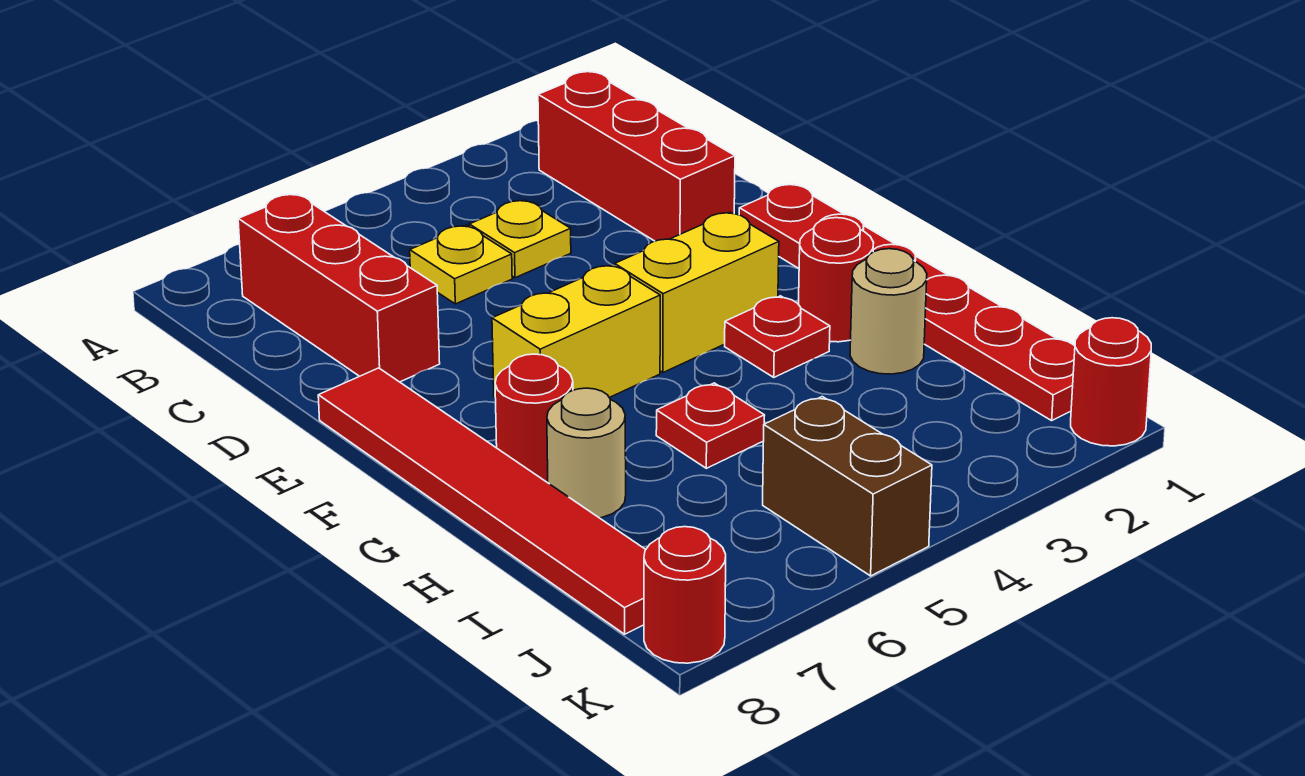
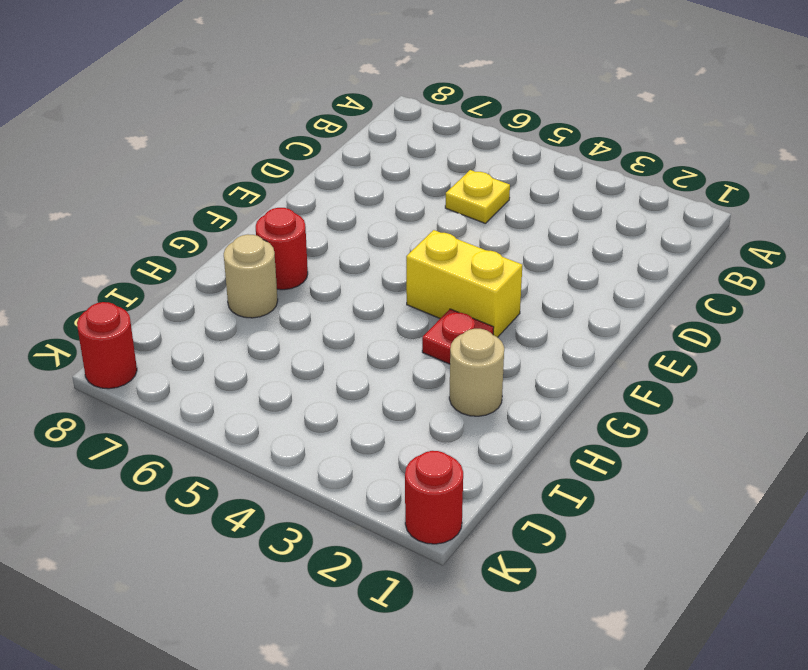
none -> red brick B2:D2 level 1
none -> red brick B7:D7 level 1
none -> yellow plate C4 level 1

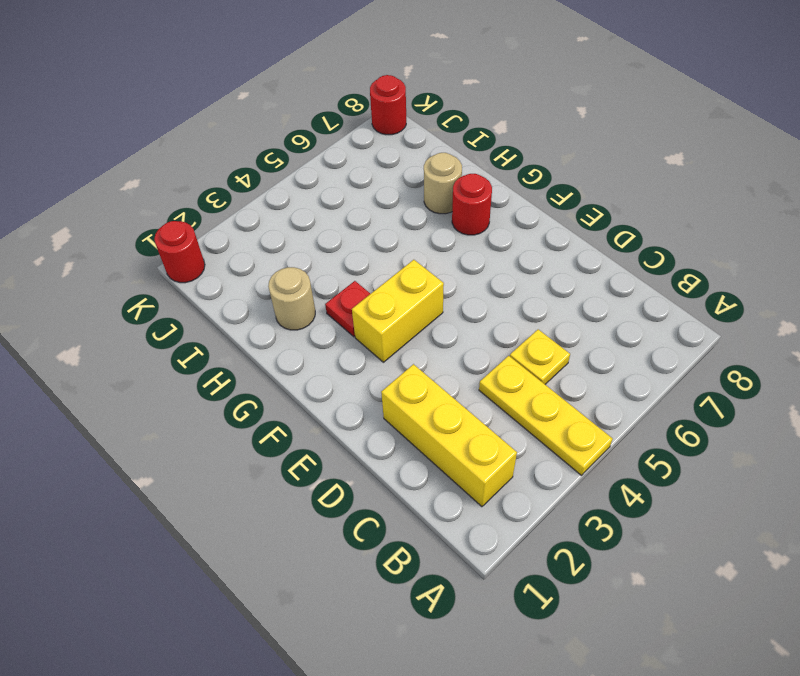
yellow plate A4:C4 level 1 -> yellow plate C4 level 1
yellow brick B2:D2 level 1 -> red brick B2:D2 level 1
none -> red brick B7:D7 level 1
none -> red plate E1:J1 level 1
none -> red tile E8:J8 level 1

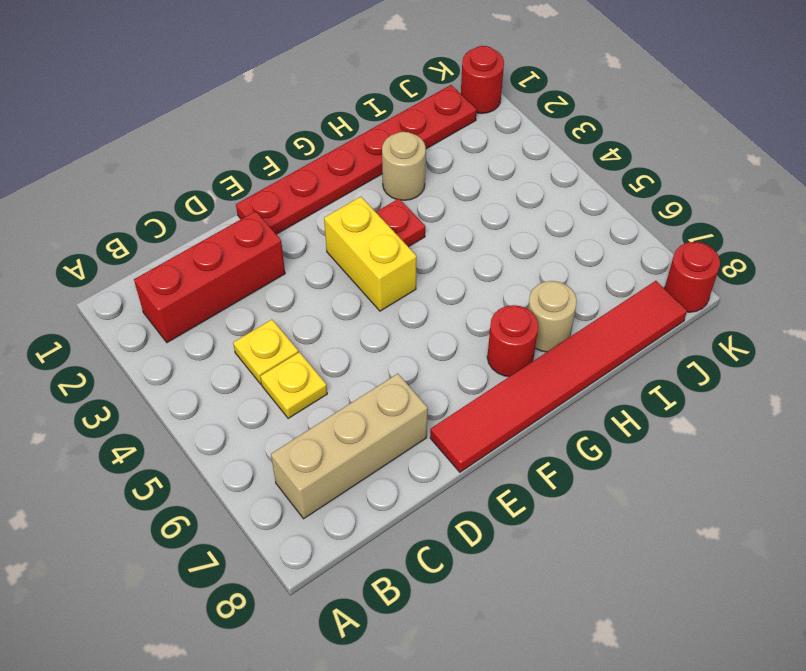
tan brick B7:D7 level 1 -> red brick B7:D7 level 1
none -> yellow brick F5:F6 level 1
none -> red round brick G2 level 1
none -> red plate H5 level 1

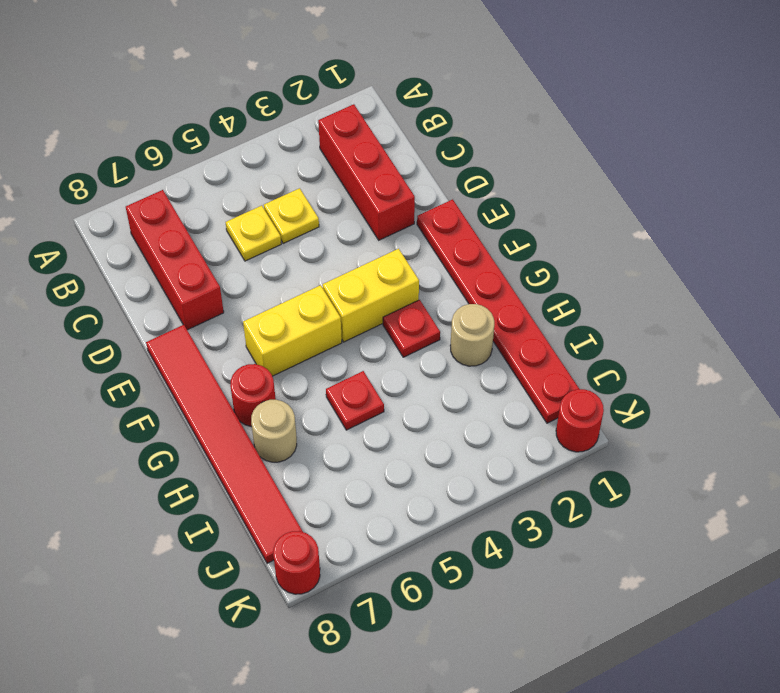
none -> red round brick G2 level 1
none -> brown brick J5:K5 level 1

